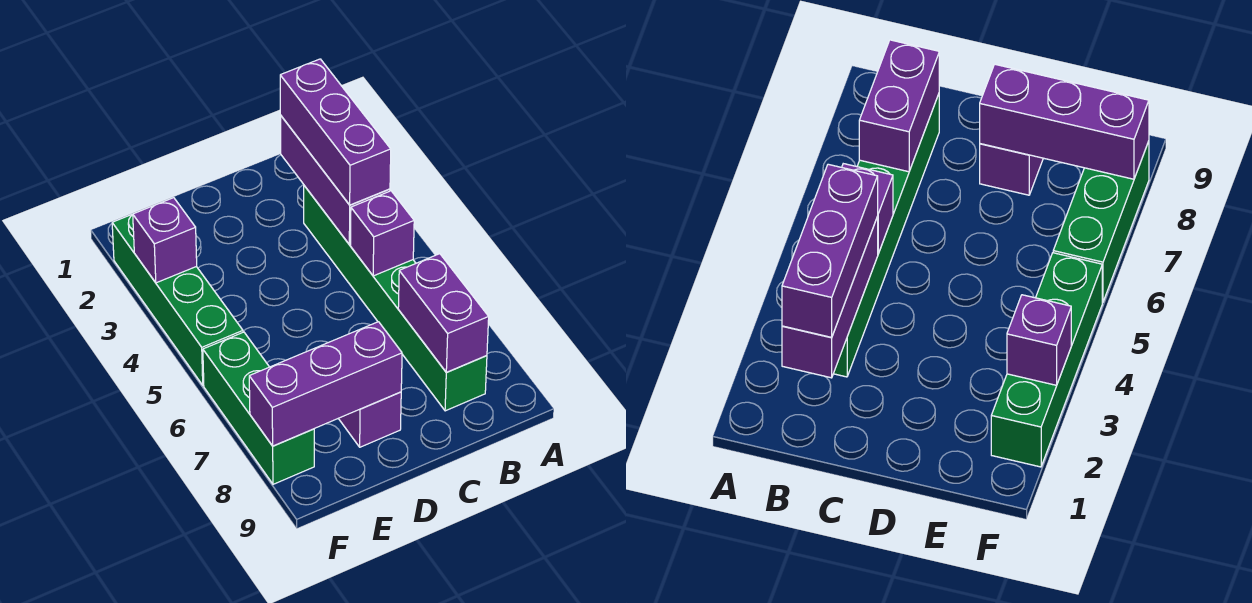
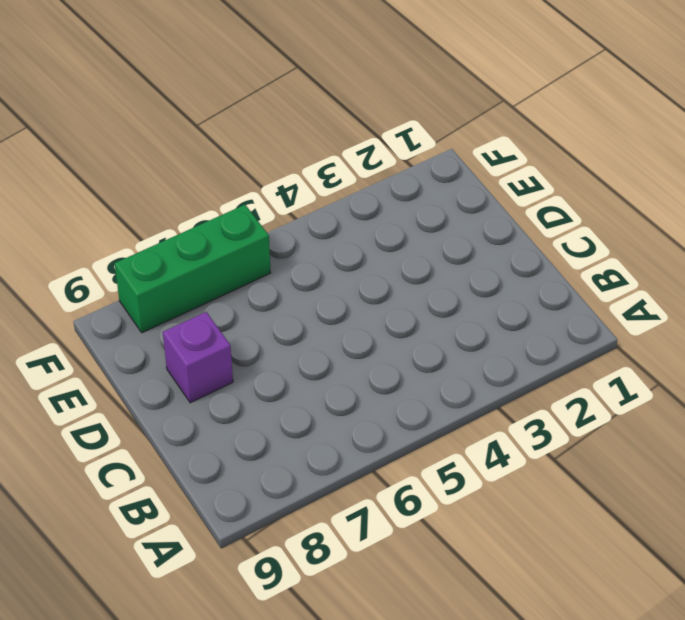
none -> green brick B3:B8 level 1
none -> green brick F2:F5 level 1

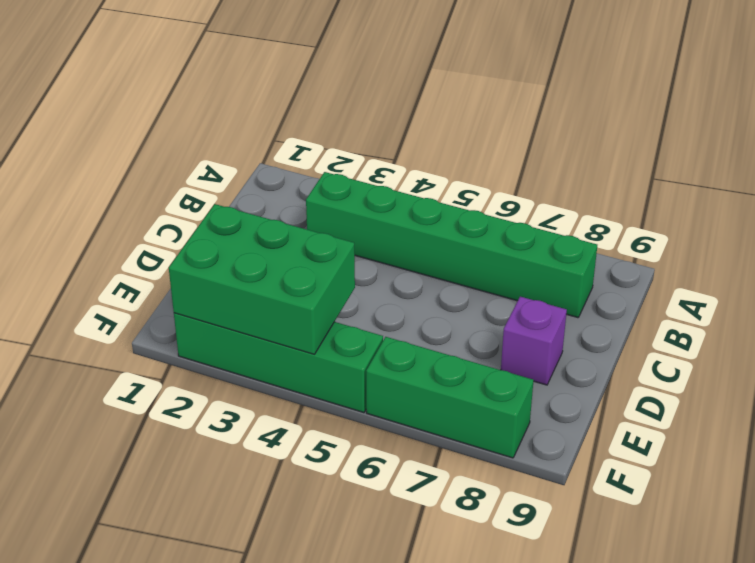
green brick E2:F4 level 2 -> purple brick F3 level 2
none -> purple brick B2:B4 level 2
none -> purple brick B5 level 2

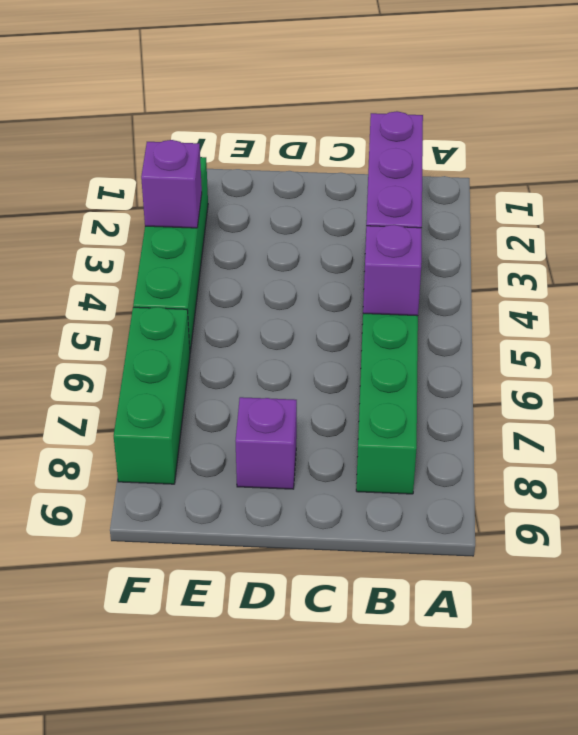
none -> purple brick B7:B8 level 2
none -> purple brick D8:F8 level 2

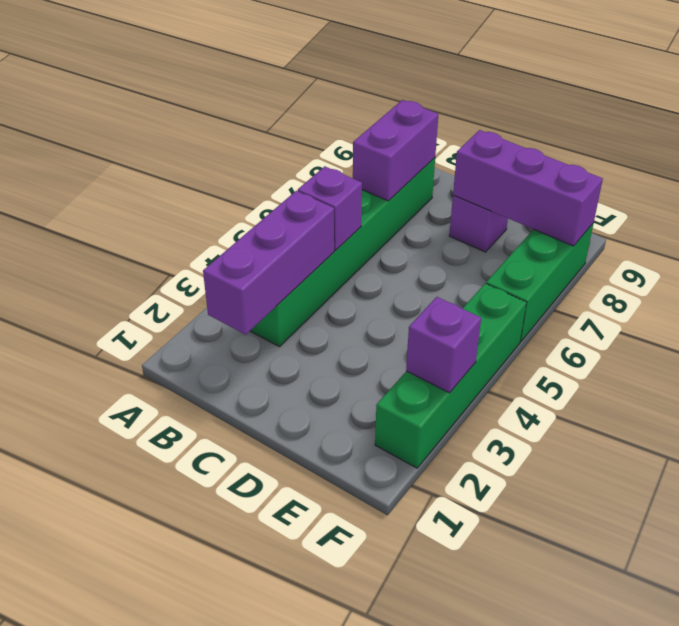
none -> purple brick B2:B4 level 3

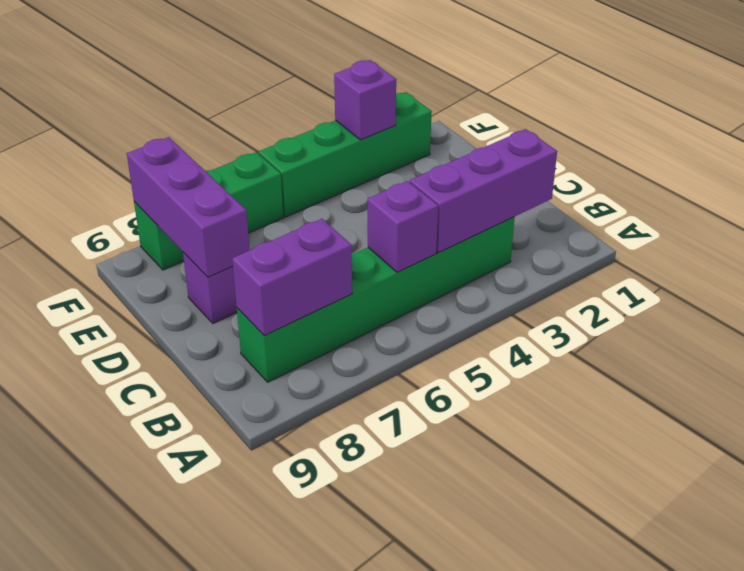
none -> purple brick B2:B4 level 3

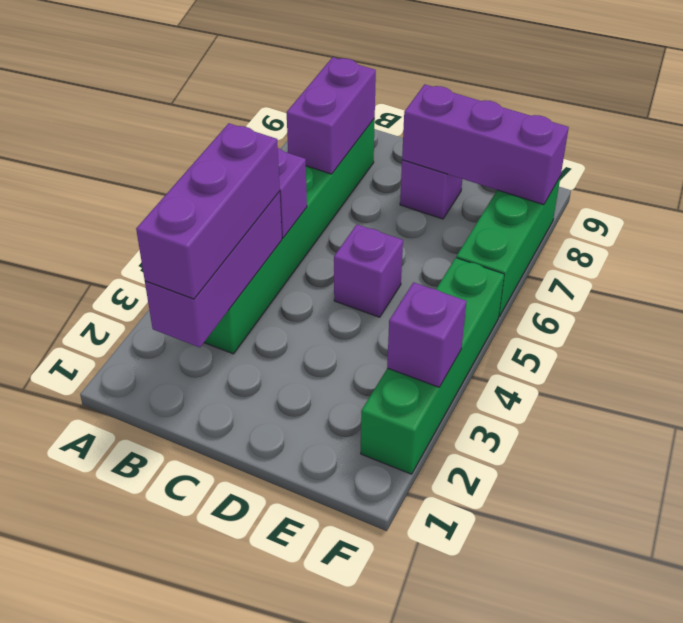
purple brick D5 level 1 -> none

